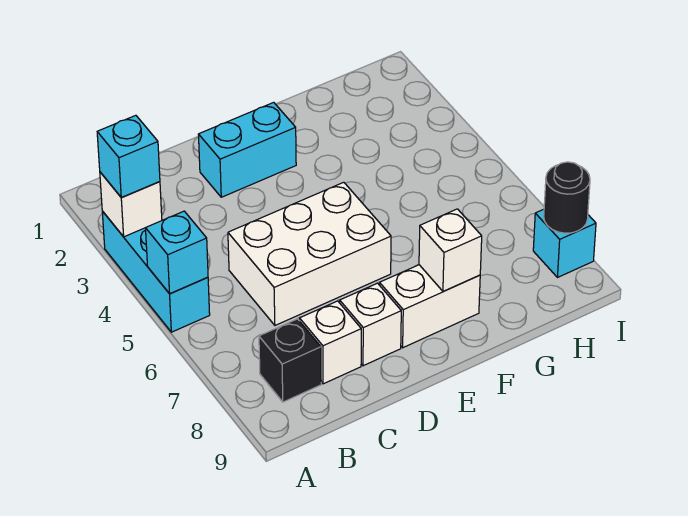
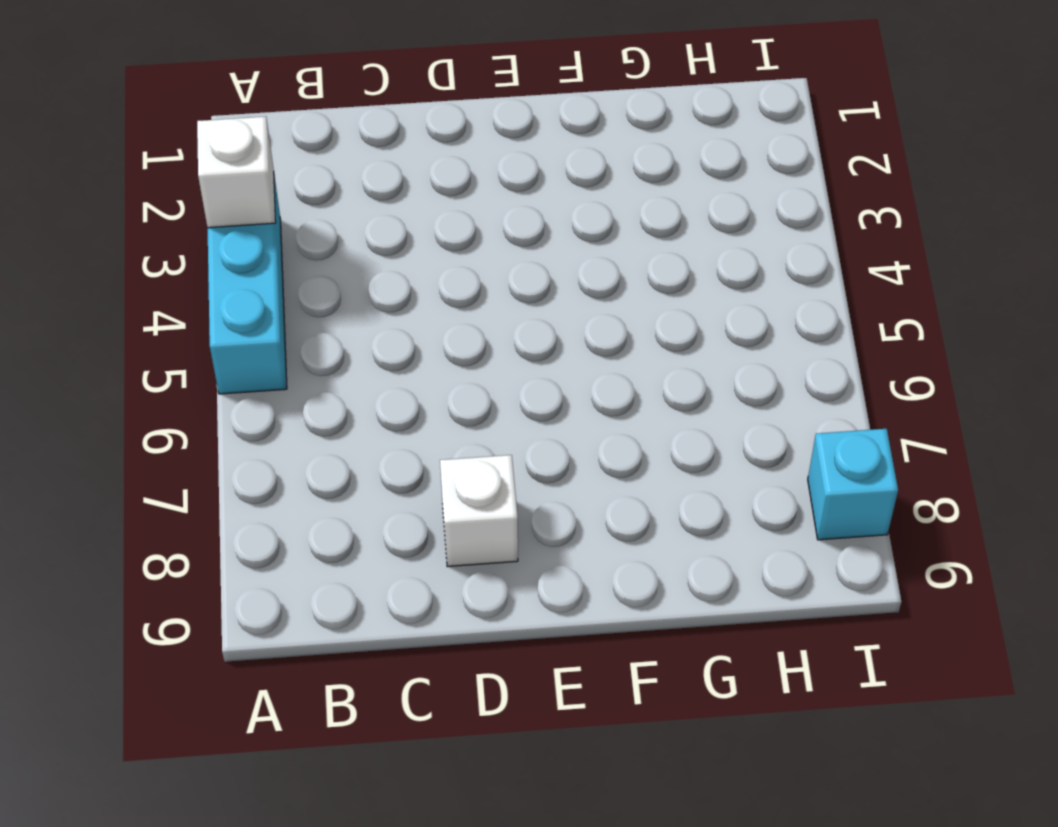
none -> black brick B8 level 1
none -> white brick C5:E6 level 1
none -> white brick C8 level 1

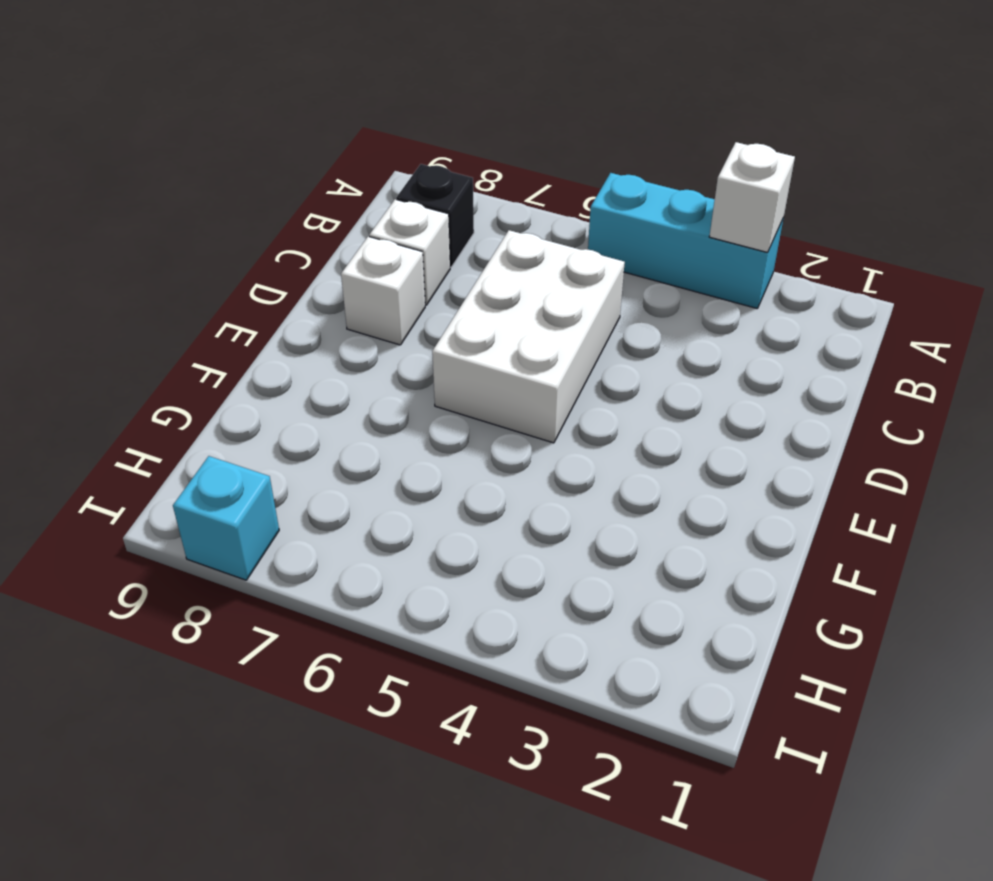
none -> cyan brick D2:E2 level 1
none -> white brick E8:F8 level 1
none -> cyan brick A5 level 2

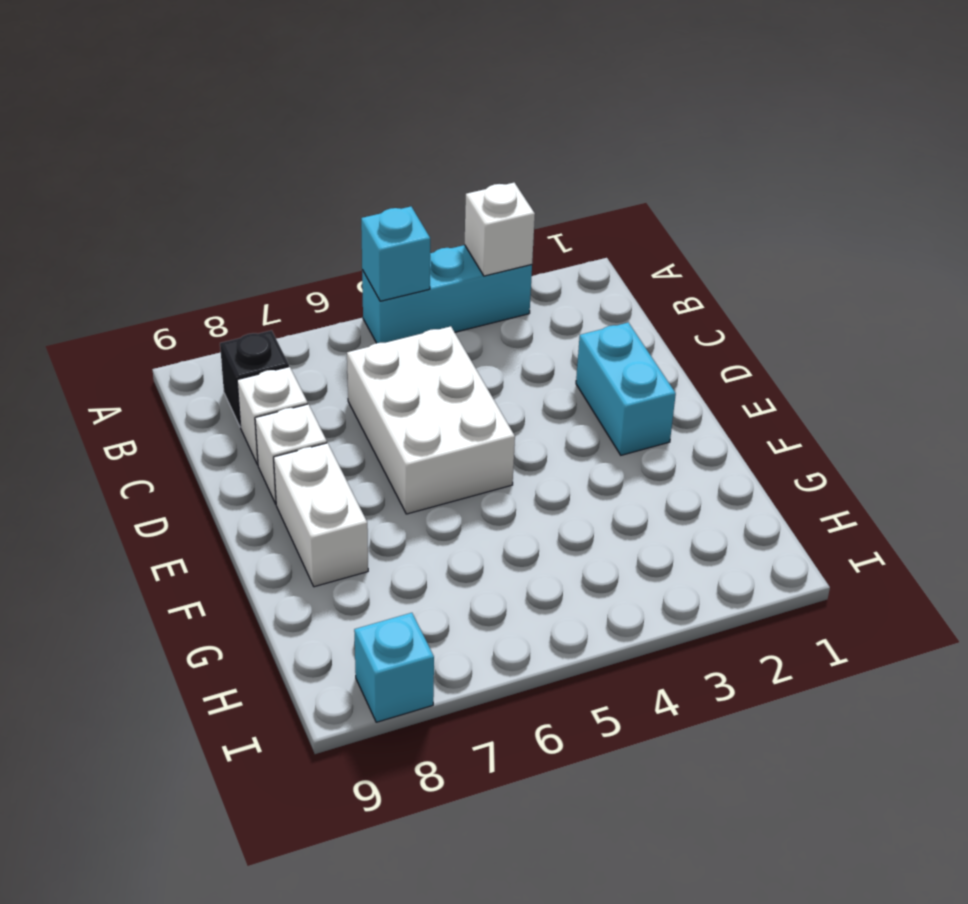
none -> white brick F8 level 2
none -> black round brick I8 level 2
none -> cyan brick A3 level 3

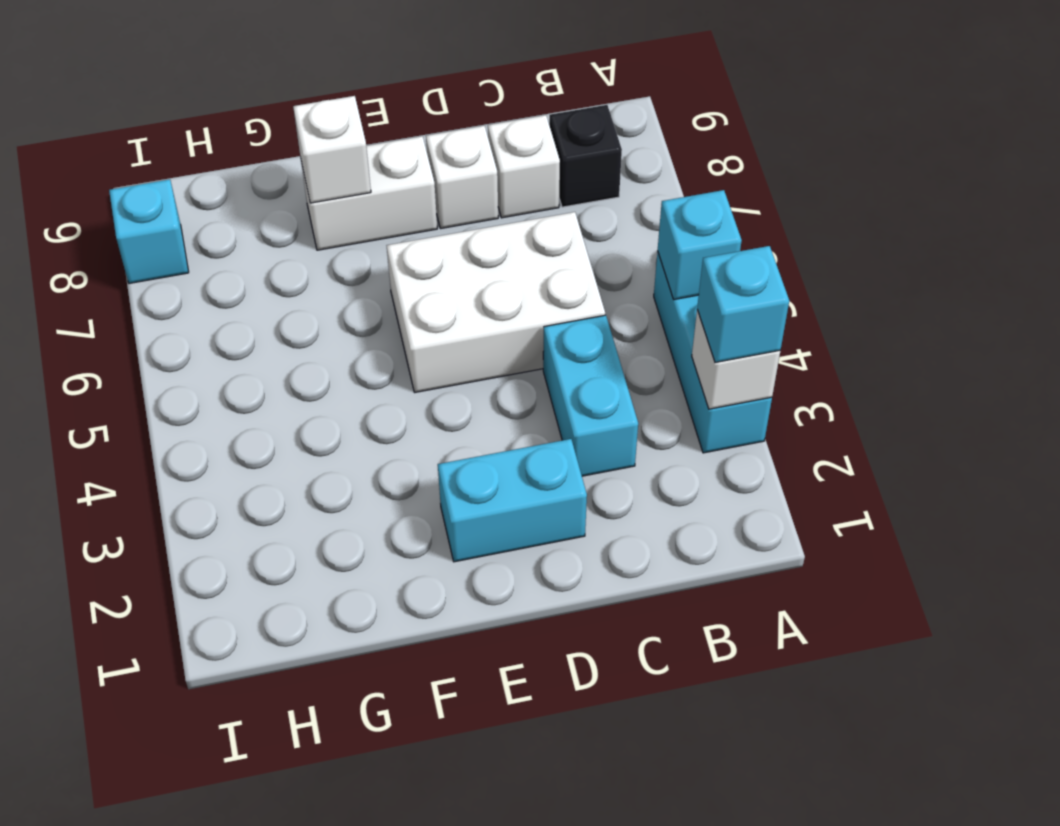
cyan brick C3:C4 level 1 -> none
none -> black round brick I8 level 2

